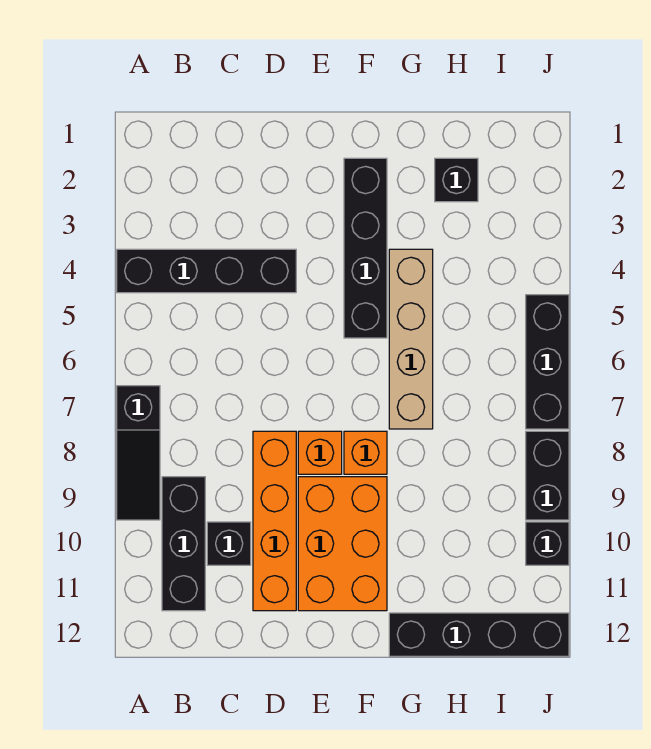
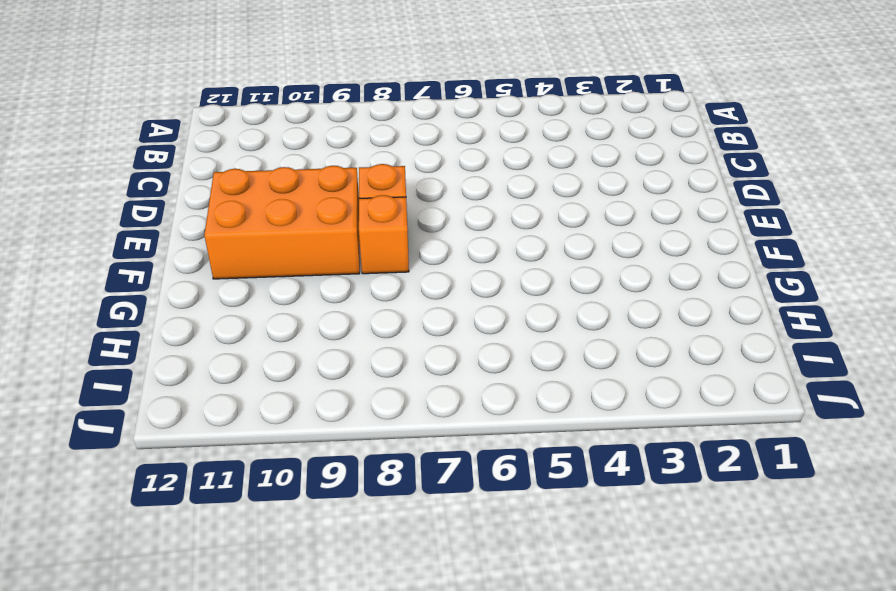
none -> black brick A4:D4 level 1
none -> black slope A7:A9 level 1 top 7
none -> black brick B9:B11 level 1

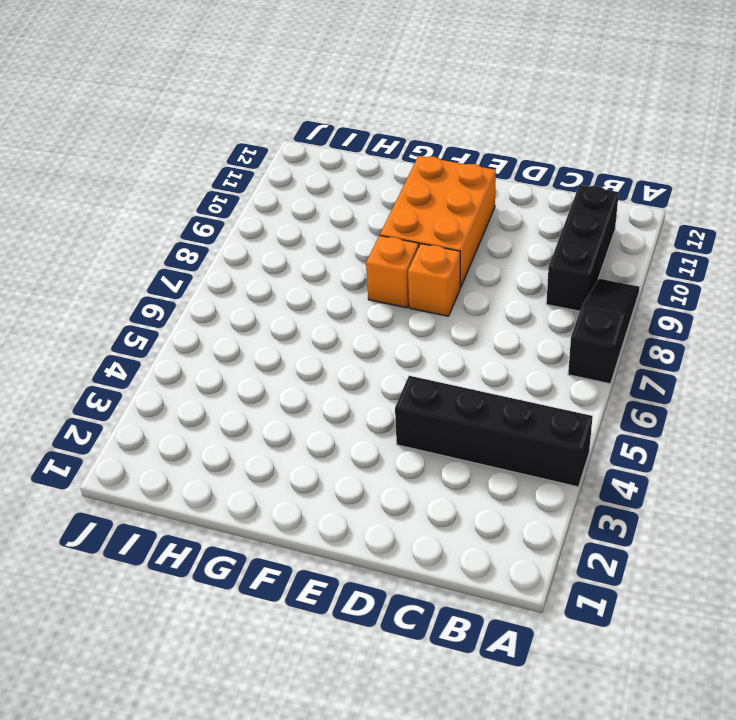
none -> black brick C10 level 1
none -> orange brick D8:D11 level 1
none -> black brick F2:F5 level 1

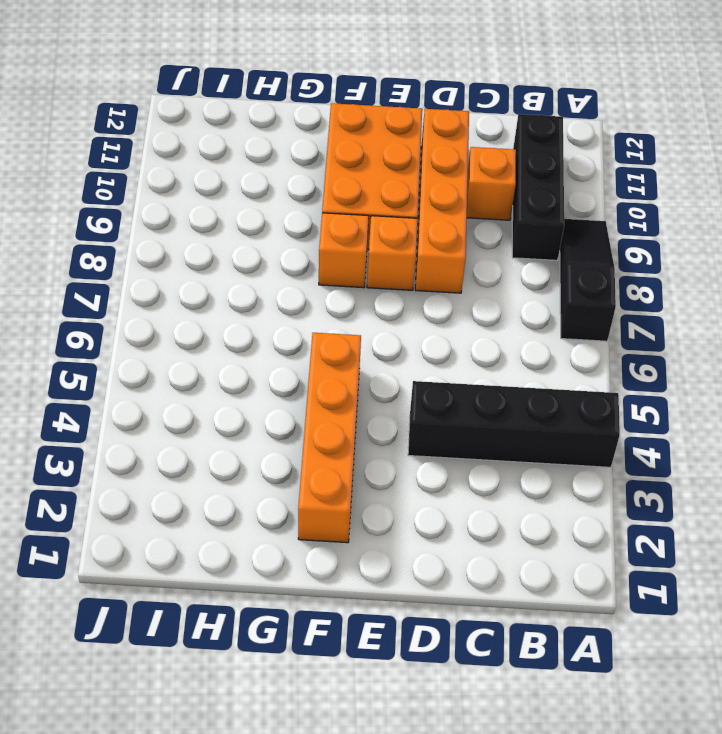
orange brick C10 level 1 -> black brick C10 level 1
orange brick F2:F5 level 1 -> black brick F2:F5 level 1
none -> tan brick G4:G7 level 1
none -> black brick G12:J12 level 1
none -> black brick H2 level 1

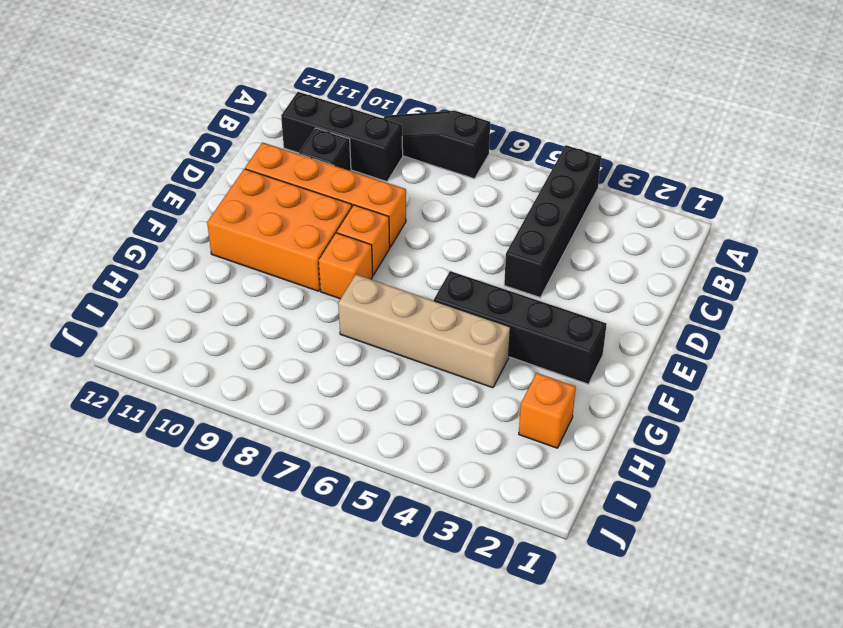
orange brick H2 level 1 -> black brick H2 level 1
none -> black brick G12:J12 level 1
none -> black brick J5:J7 level 1
none -> black brick J8:J9 level 1

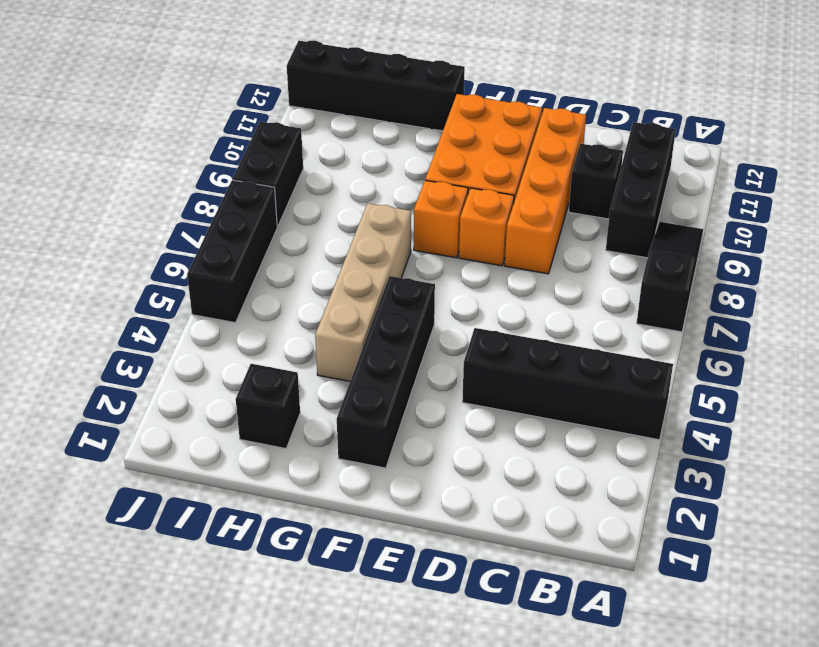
none -> black brick J10 level 1

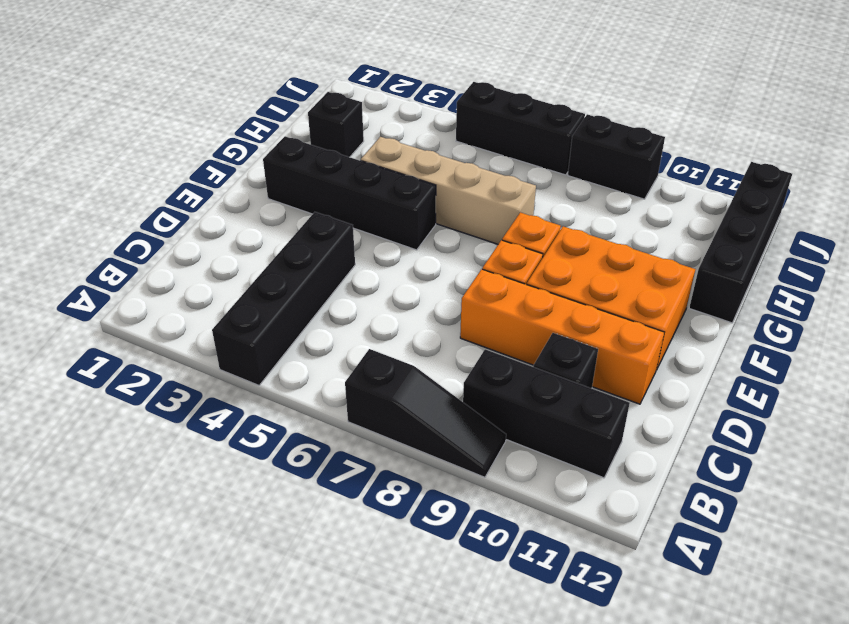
none -> black brick J10 level 1

